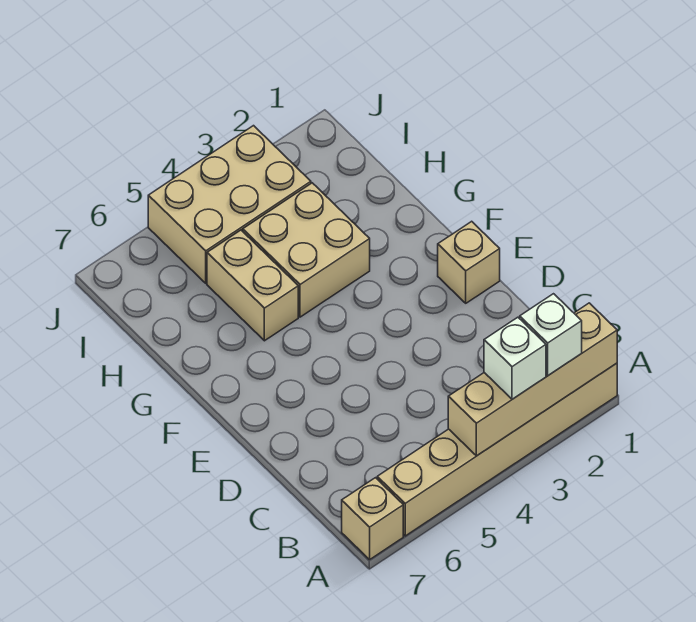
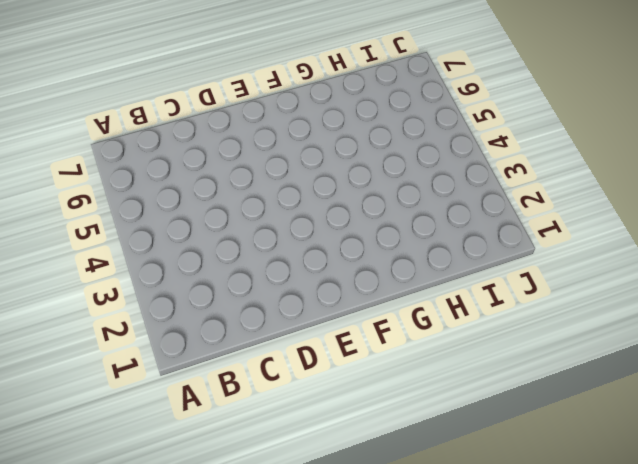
none -> tan brick A1:A6 level 1
none -> tan brick A7 level 1

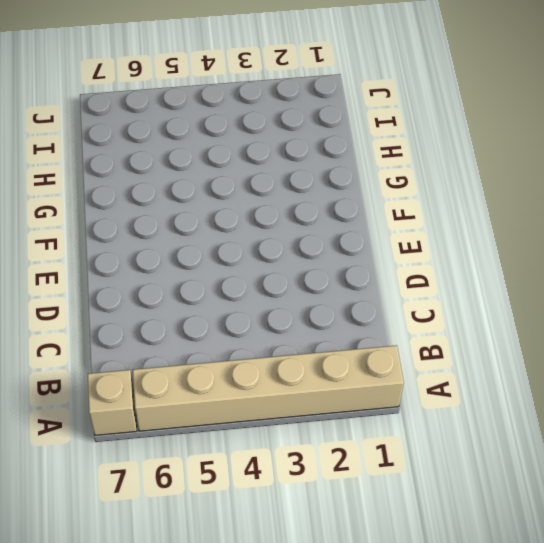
none -> tan brick E1 level 1
none -> tan brick G3:H4 level 1

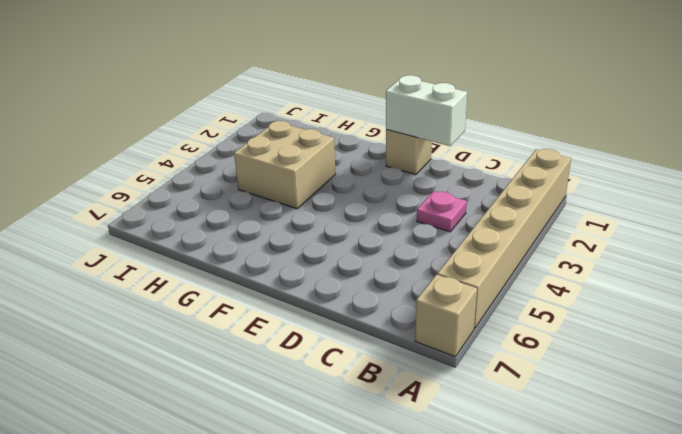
pink plate C3 level 1 -> none
white brick D1:E1 level 2 -> none
none -> tan brick G5:H5 level 1
none -> tan brick I3:J5 level 1

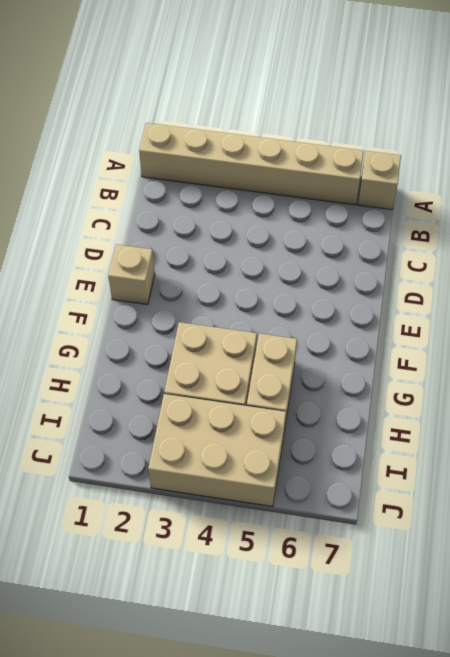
none -> tan brick A1:A4 level 2
none -> white brick A2 level 3

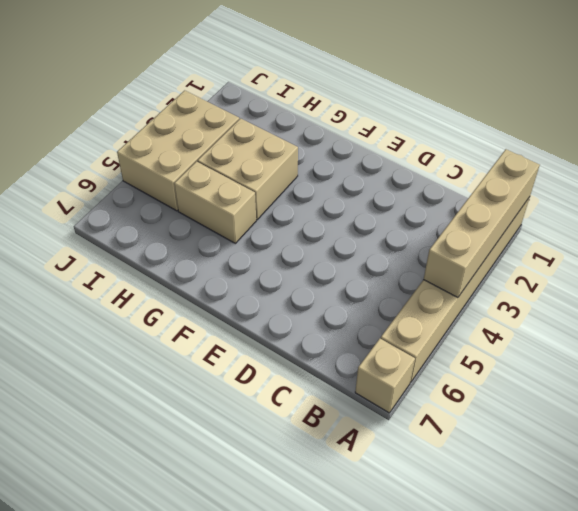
none -> tan brick E1 level 1
none -> white brick A2 level 3

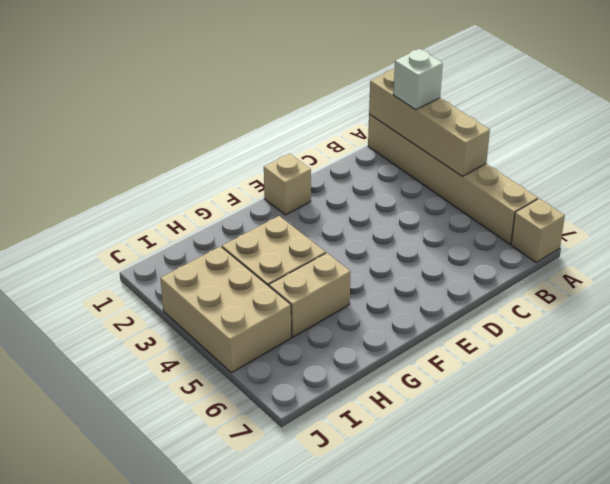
none -> white brick A3 level 3

